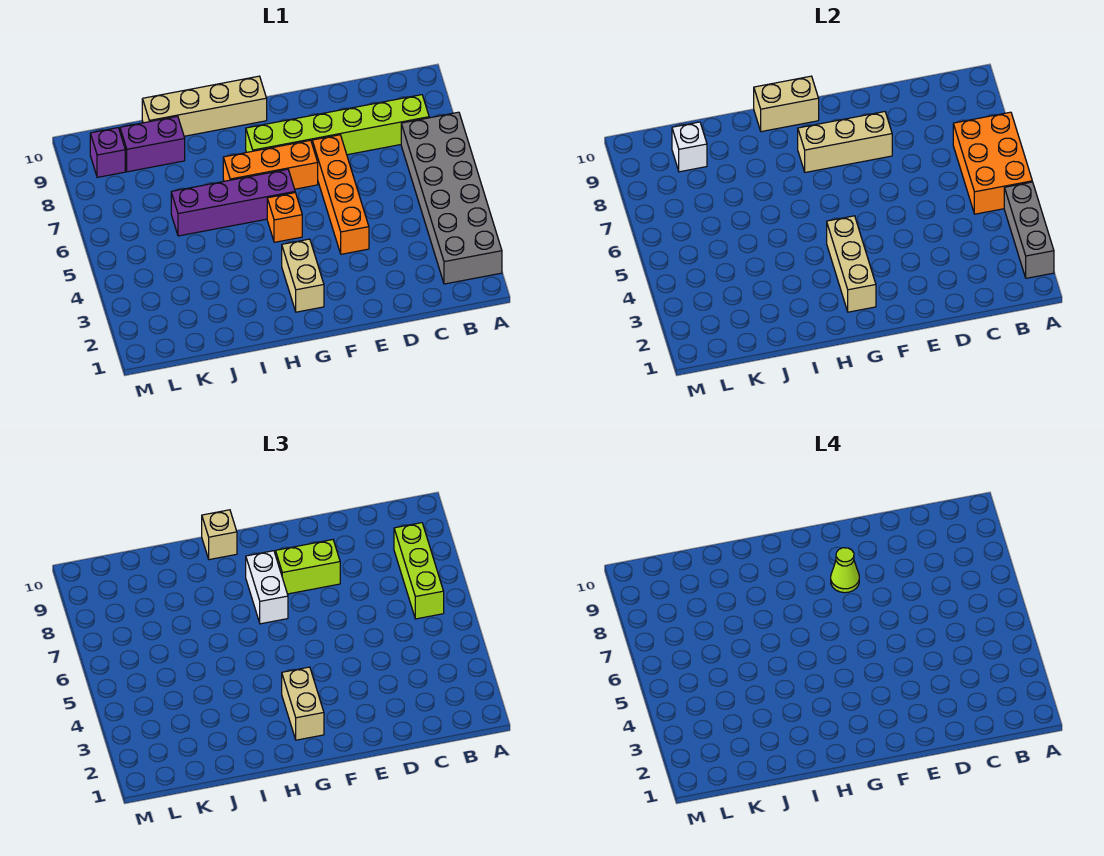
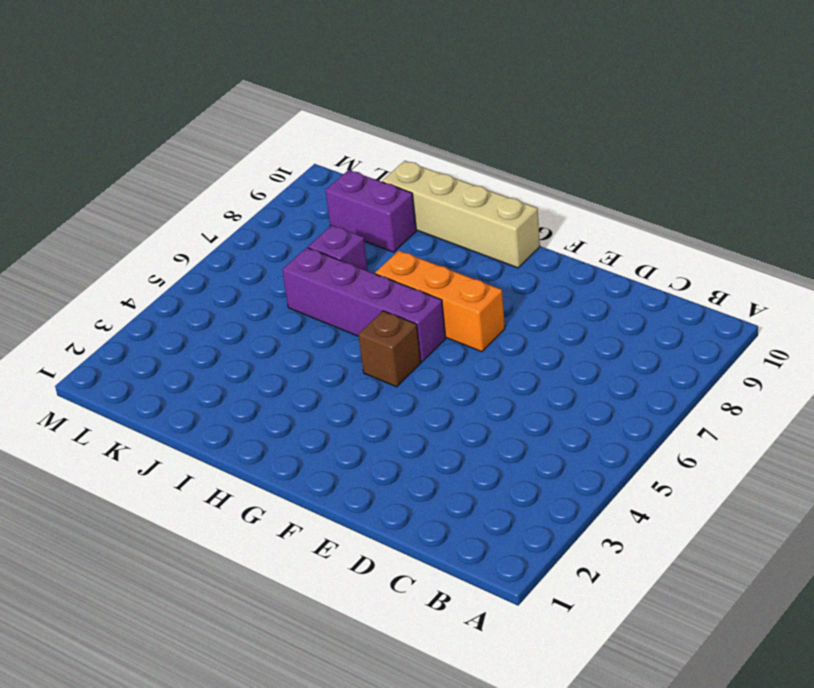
brown brick G5 level 1 -> orange brick G5 level 1
purple brick J7 level 1 -> purple brick L9 level 1
none -> grey brick A2:B7 level 1
none -> lime brick B8:G8 level 1
none -> orange brick E4:E7 level 1

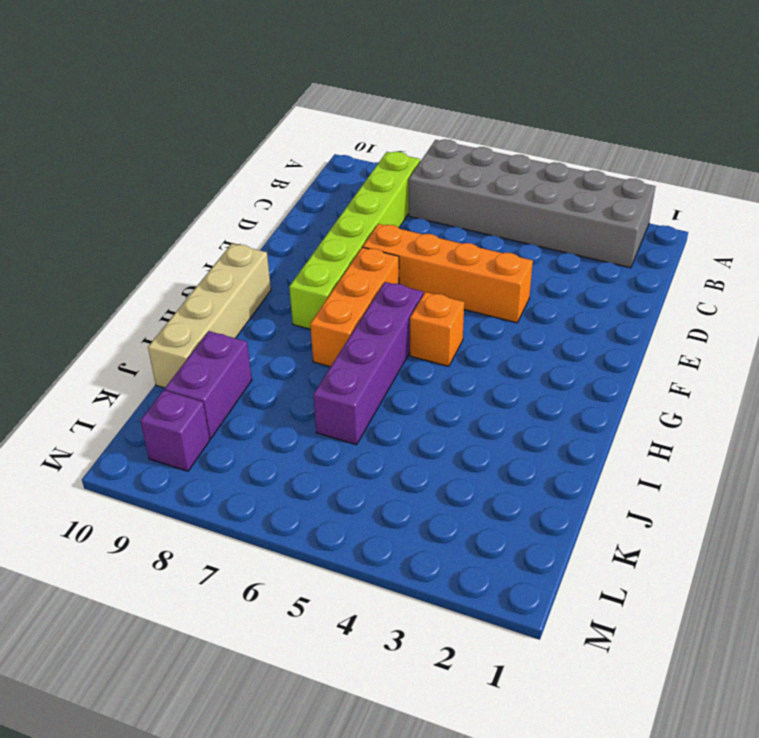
none -> tan brick G2:G3 level 1
none -> grey brick A2:A4 level 2
none -> orange brick A5:B7 level 2

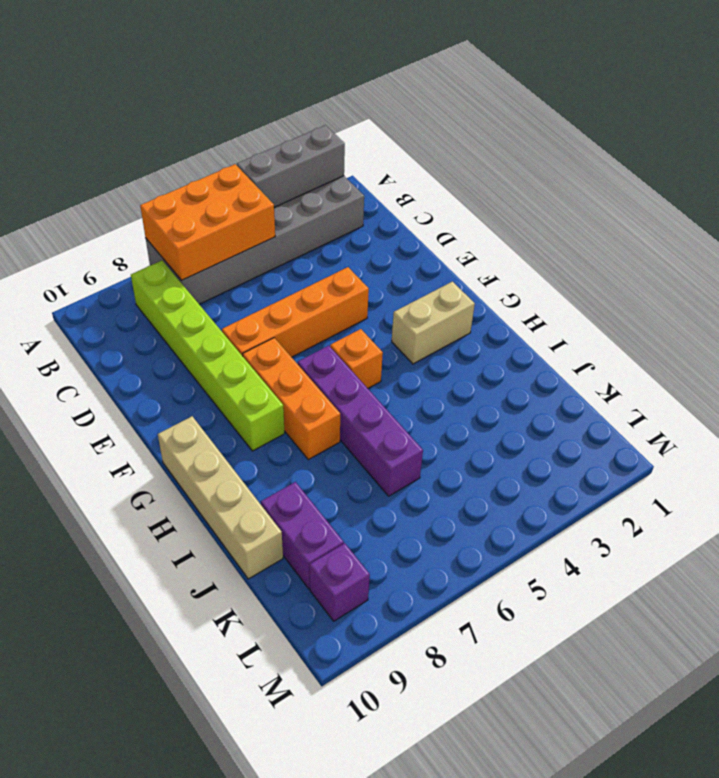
none -> tan brick E8:G8 level 2
none -> tan brick G2:G4 level 2
none -> tan brick G10:H10 level 2

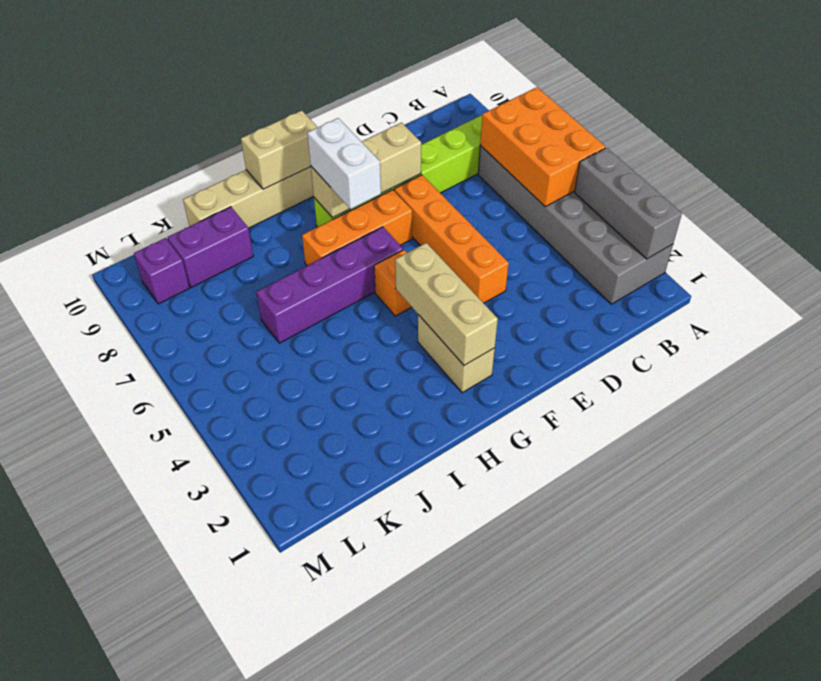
none -> white brick K9 level 2
none -> lime brick B6:B8 level 3
none -> lime brick E8:F8 level 3

